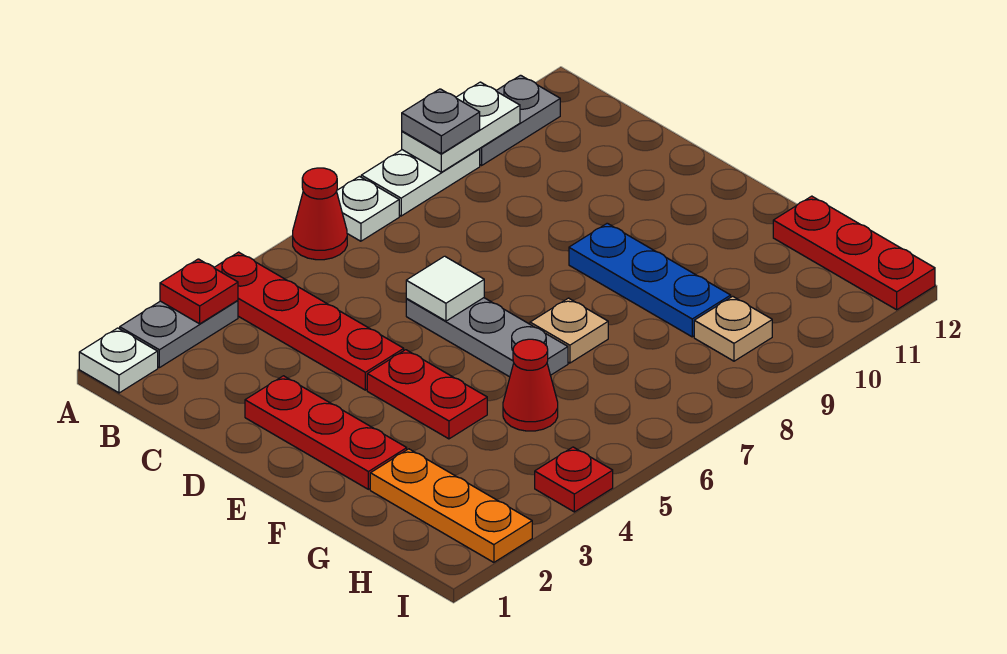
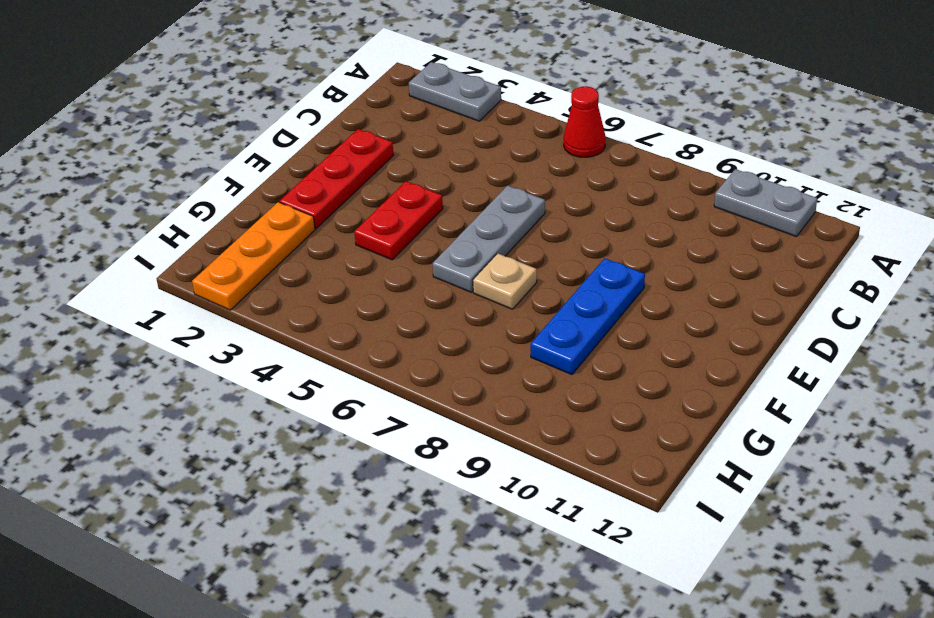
none -> white plate A1 level 1
none -> red plate A4:D4 level 1
none -> white plate A7 level 1

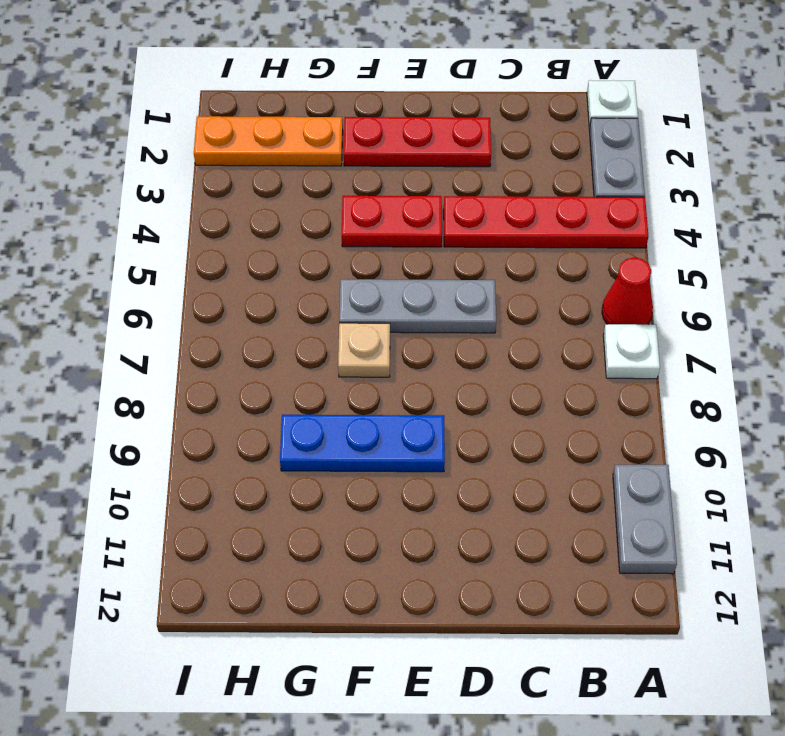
none -> white plate A8:A9 level 1
none -> red cone G5 level 1
none -> red plate G12:I12 level 1

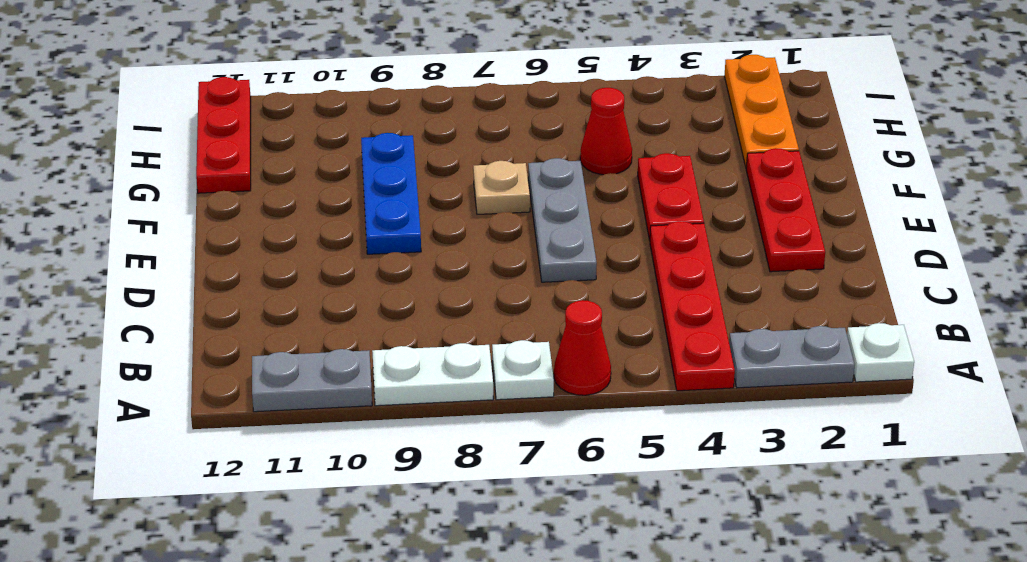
none -> tan plate H9 level 1
none -> red plate I4 level 1
none -> red plate A3 level 2

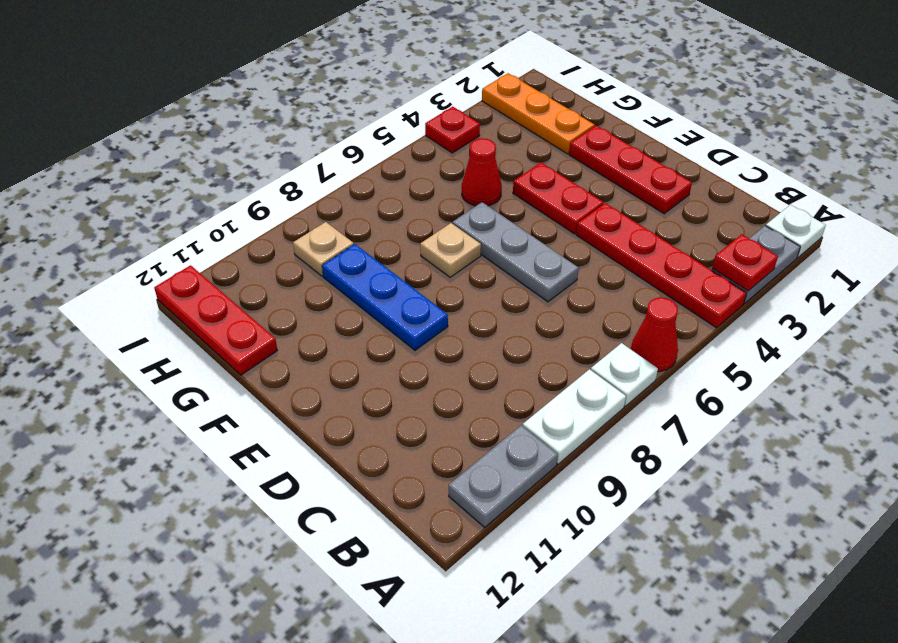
none -> white plate A9:A10 level 2
none -> white tile D6 level 2
none -> grey plate A9 level 3

